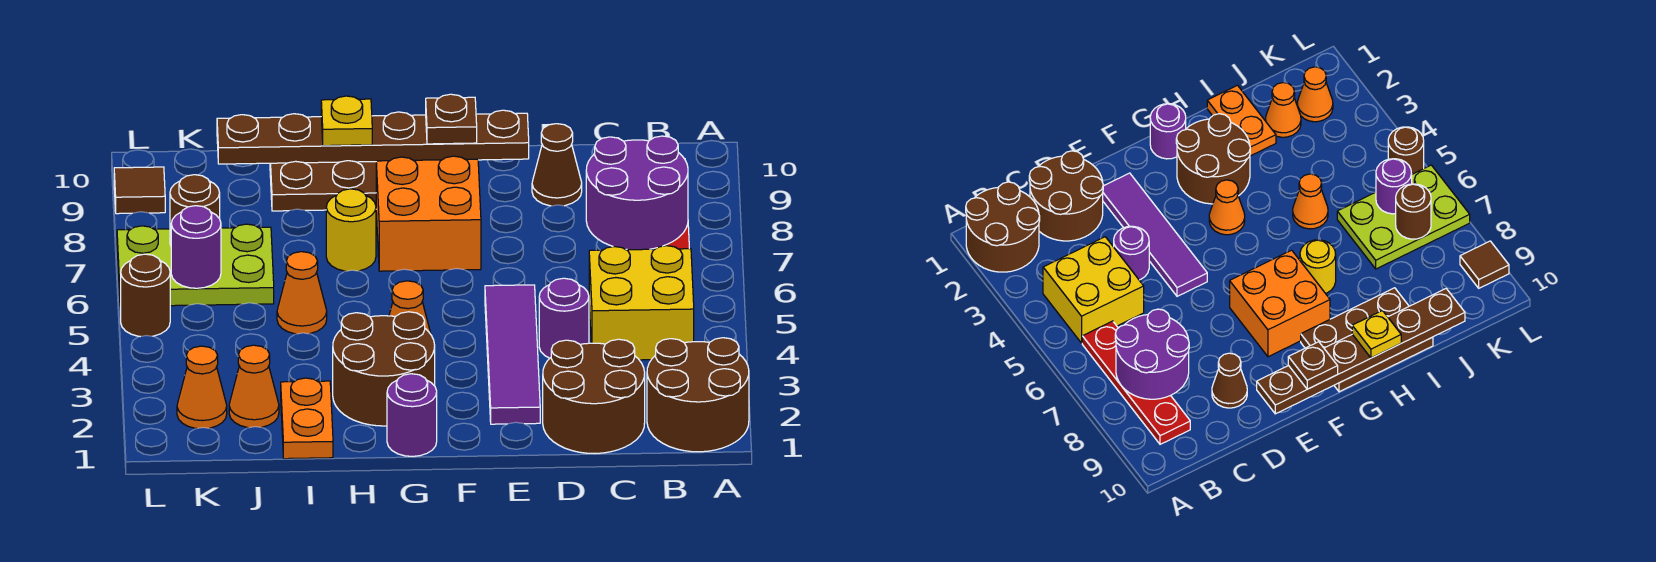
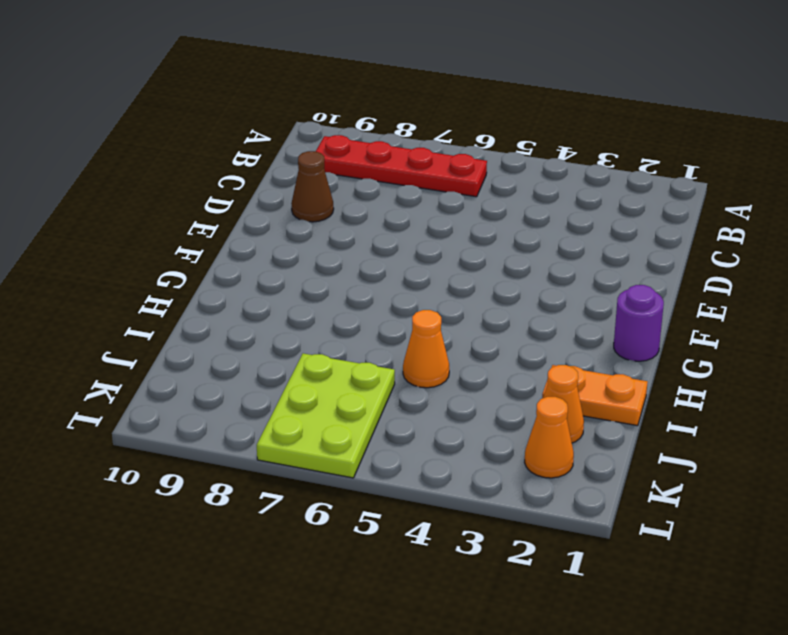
none -> brown round brick A1:B2 level 1
none -> yellow brick B4:C5 level 1
none -> brown round brick C1:D2 level 1

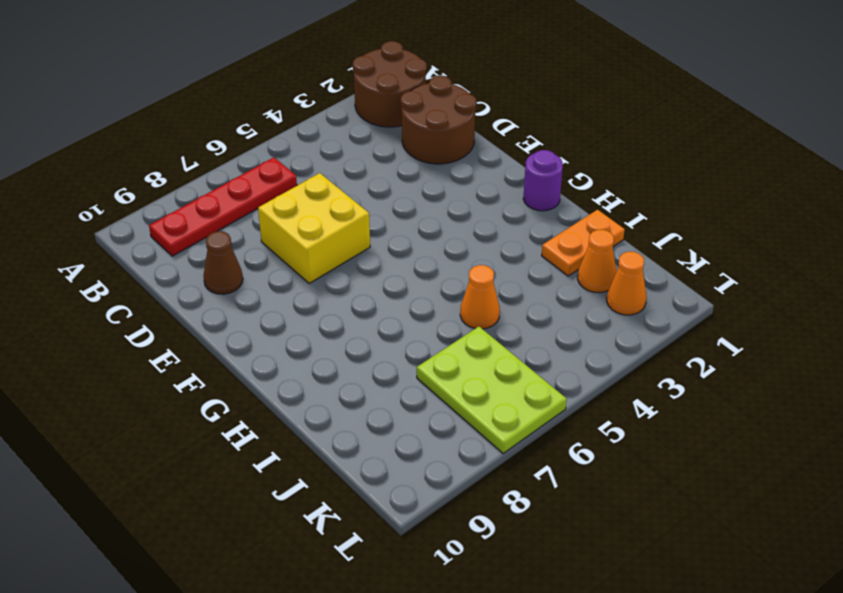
yellow brick D6:E7 level 1 -> yellow brick B4:C5 level 1
none -> purple round brick D4 level 1
none -> purple tile E2:E5 level 1
none -> orange brick F7:G8 level 1

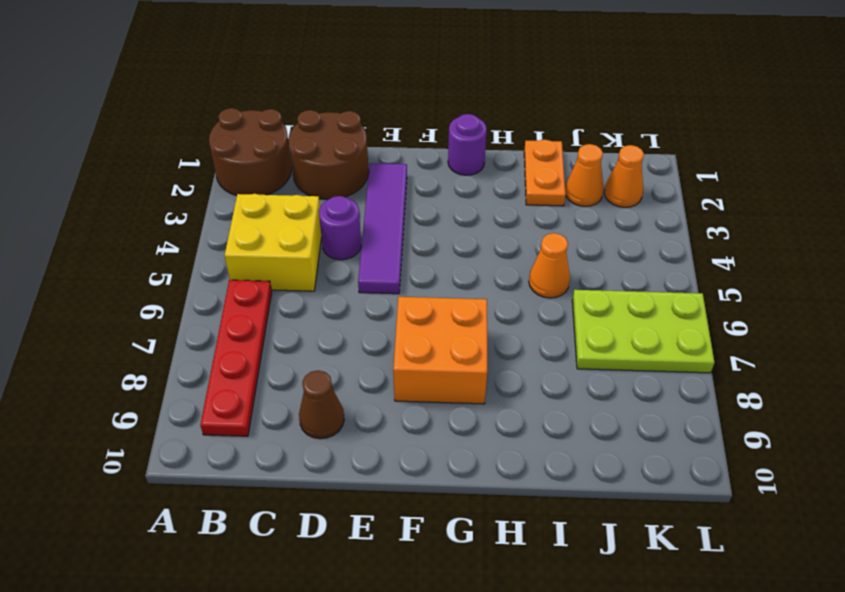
none -> brown round brick G2:H3 level 1
none -> orange cone G4 level 1
none -> brown plate G9:I10 level 1

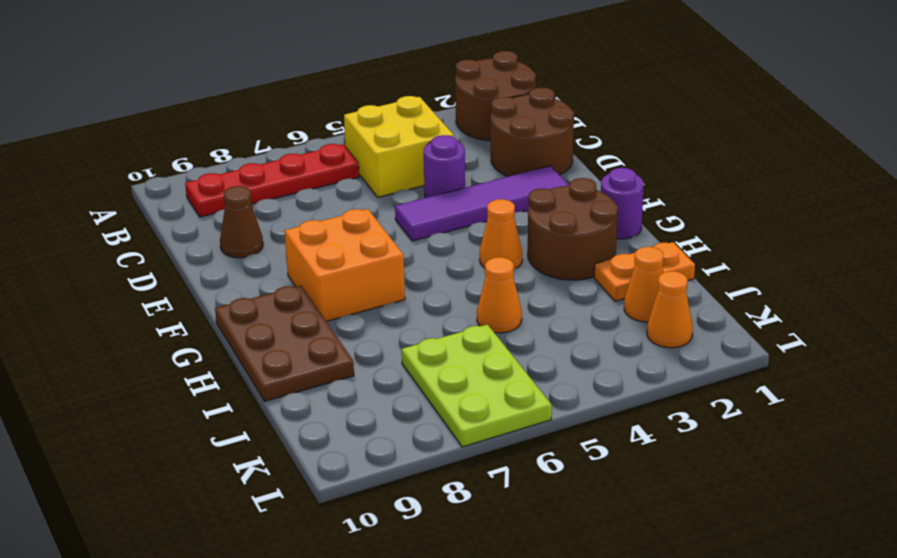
none -> yellow round brick H7 level 1
none -> brown round brick L5 level 1
none -> brown tile L9 level 1

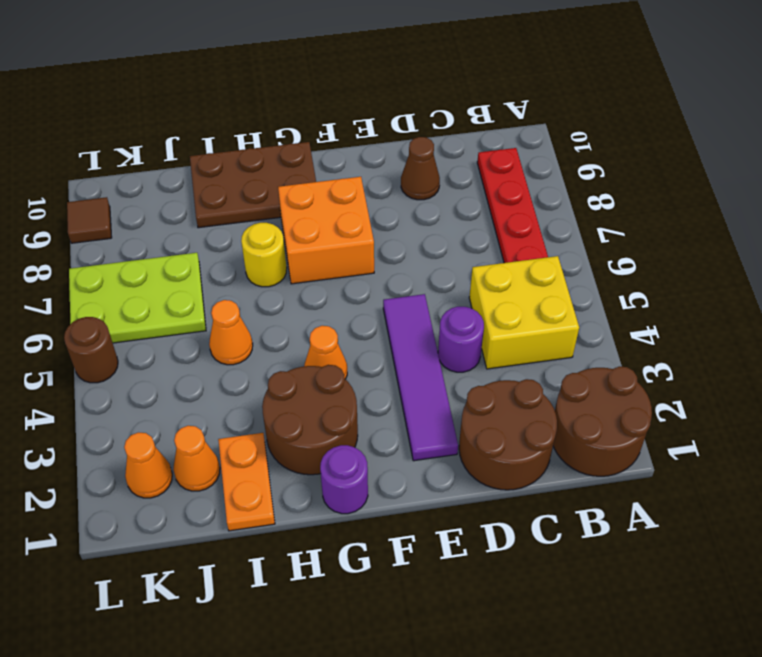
none -> purple round brick B7:C8 level 2
none -> brown plate E10:J10 level 2
none -> purple round brick K6 level 2

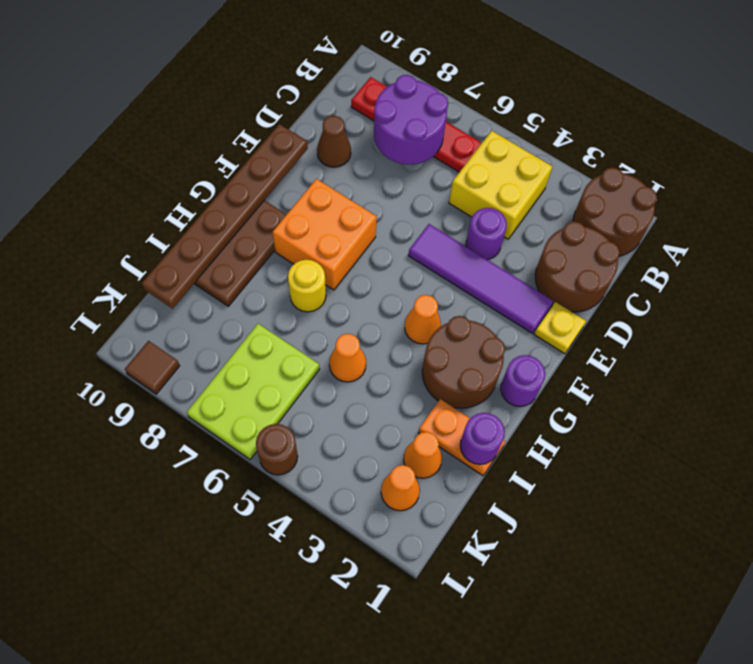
yellow plate E1 level 1 -> yellow plate H10 level 3
purple round brick I1 level 2 -> purple round brick K6 level 2
none -> brown round brick K7 level 2
none -> brown plate F10 level 3

